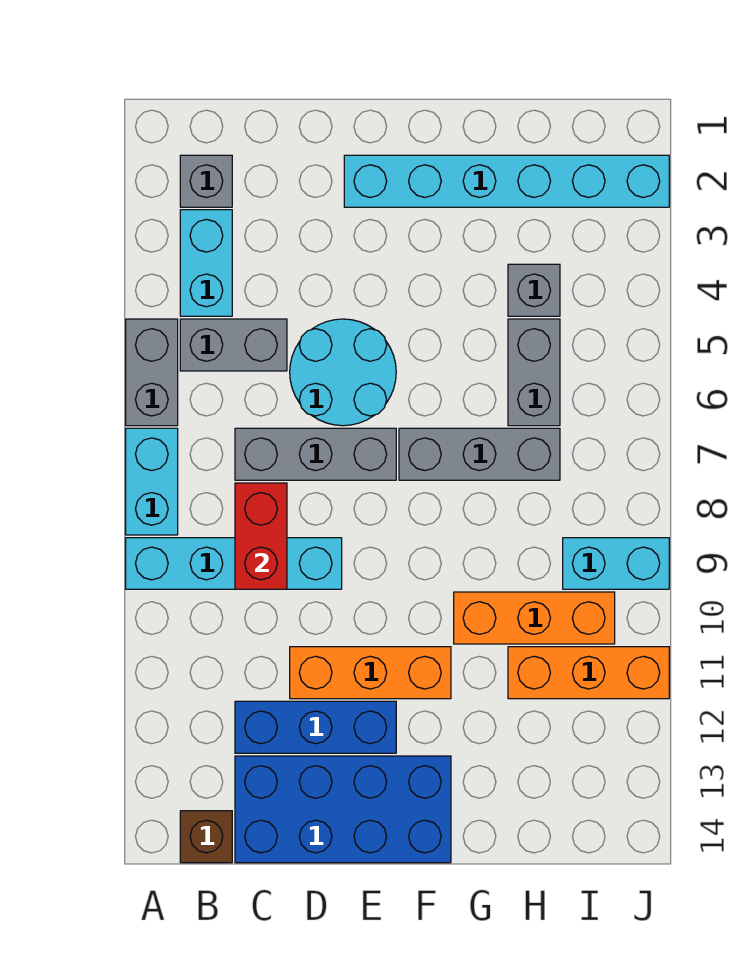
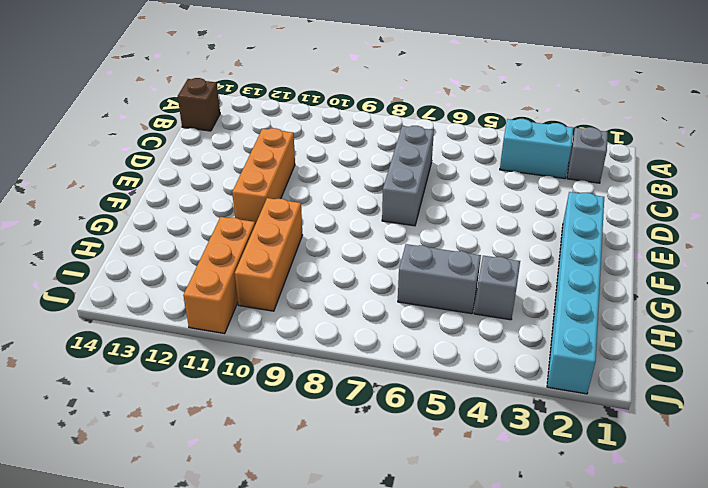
none -> grey brick A5:A6 level 1
none -> cyan brick A7:A8 level 1
none -> cyan brick A9:D9 level 1

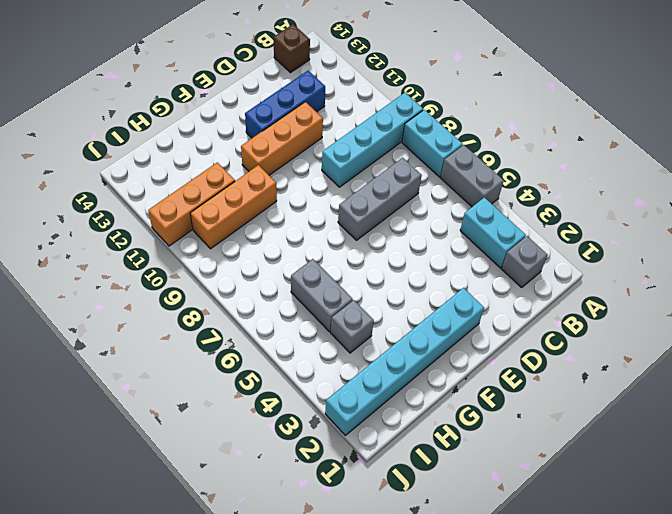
none -> grey brick B5:C5 level 1
none -> blue brick C13:F14 level 1
none -> cyan round brick D5:E6 level 1

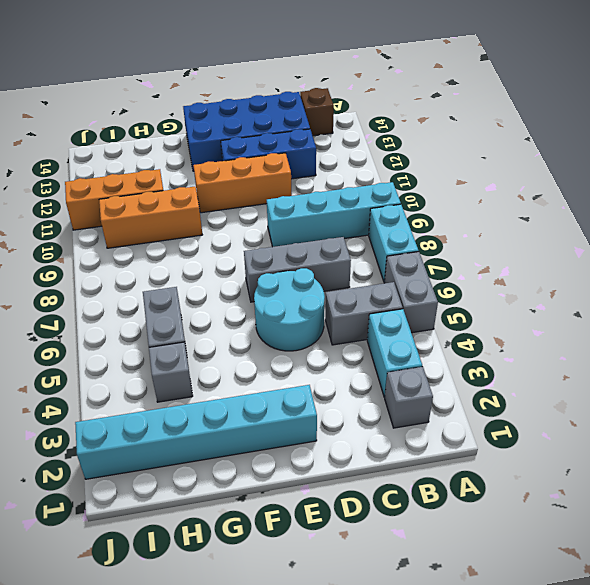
none -> grey brick F7:H7 level 1
none -> cyan brick I9:J9 level 1
none -> red brick C8:C9 level 2

